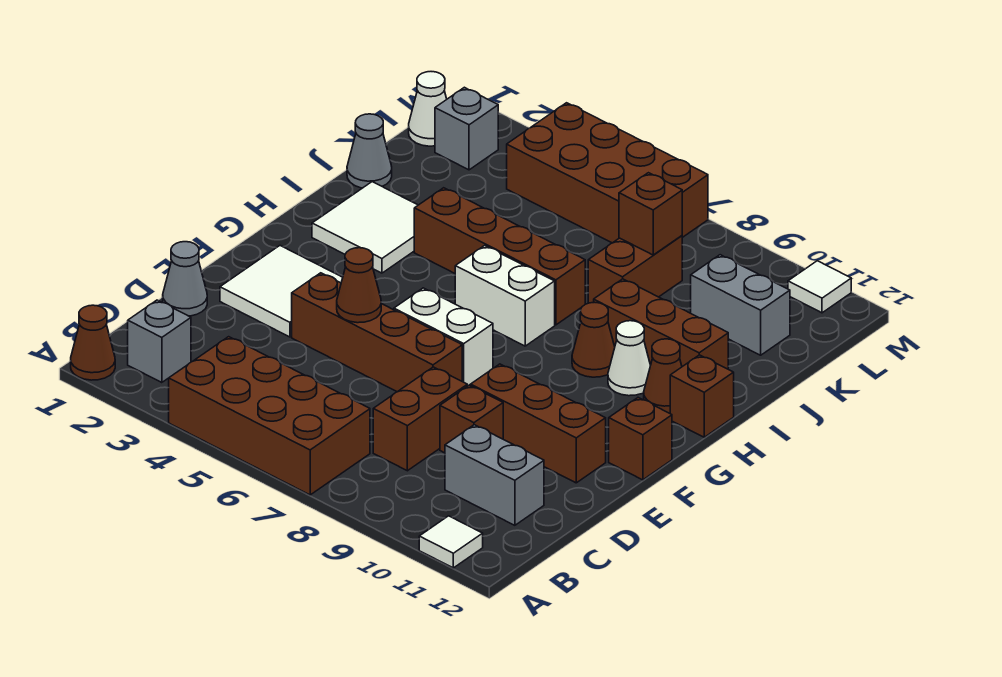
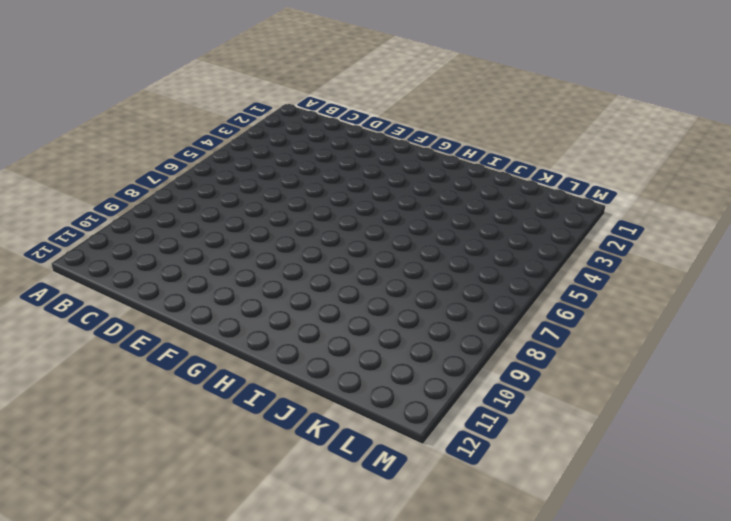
none -> brown cone A1 level 1
none -> brown brick A4:B7 level 1
none -> white tile A11 level 1
none -> grey brick B2 level 1

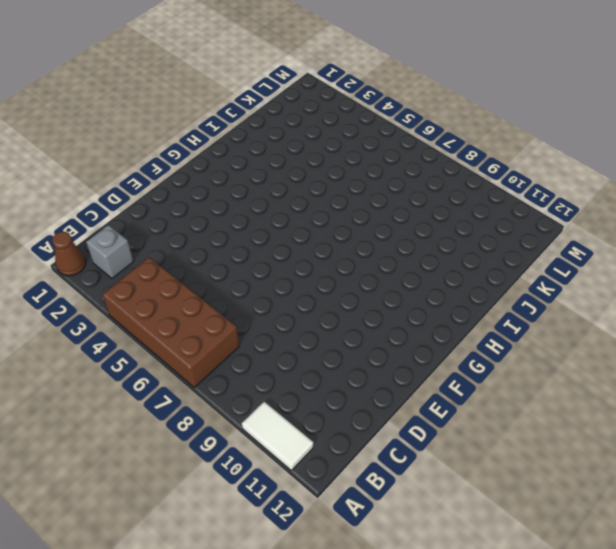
white tile A10:A11 level 1 -> white tile A11 level 1
none -> brown brick C8:D8 level 1
none -> grey brick C10:C11 level 1
none -> grey cone D1 level 1
none -> brown brick D9 level 1

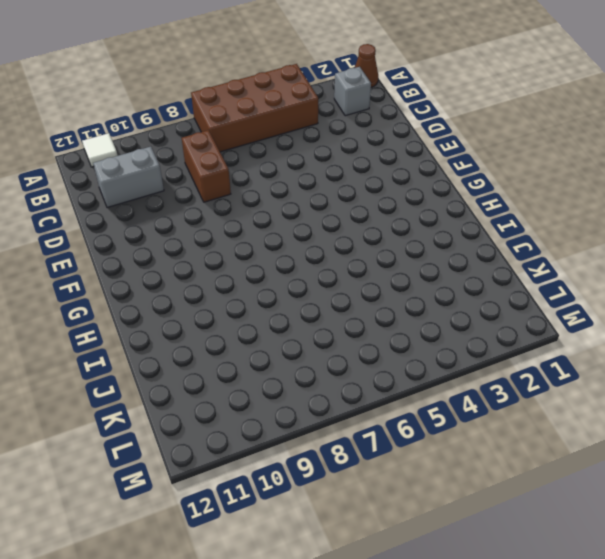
none -> grey cone D1 level 1
none -> brown brick D9 level 1
none -> white tile E2:F3 level 1
none -> brown brick E4:E7 level 1

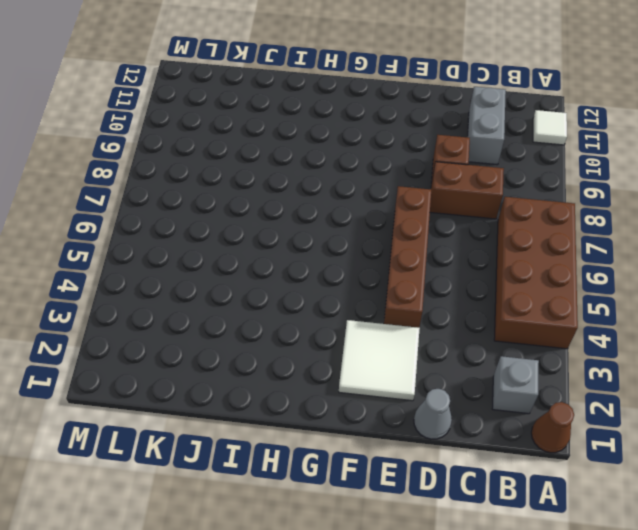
none -> brown brick E9:E11 level 1
none -> white brick F6:F7 level 1
none -> brown brick F12 level 1
none -> white tile H2:I3 level 1

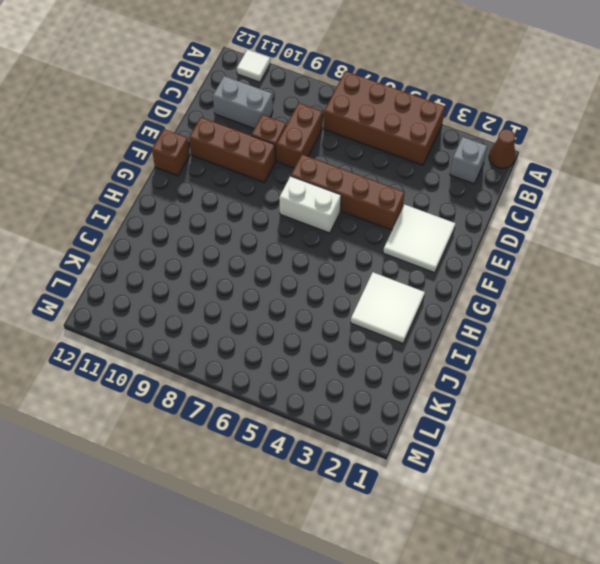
none -> grey cone D1 level 1
none -> white brick H6:H7 level 1
none -> brown cone H9 level 1
none -> white cone H10 level 1

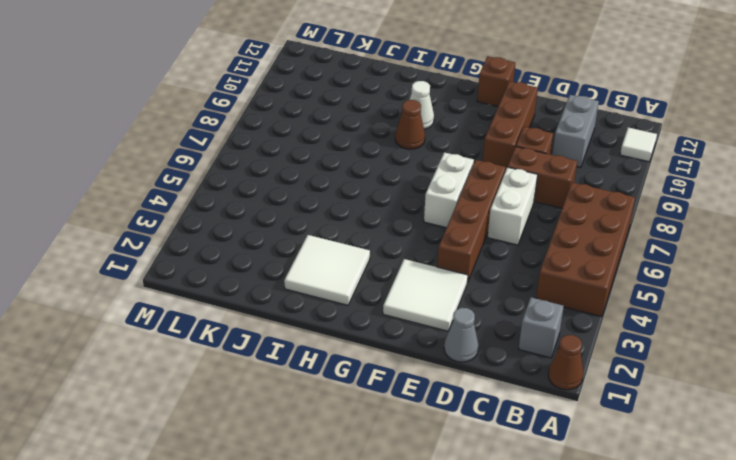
white brick D6:D7 level 1 -> white brick H6:H7 level 1
none -> brown cone H11 level 1
none -> brown brick H12 level 1
none -> brown brick I4:I7 level 1
none -> brown brick I9:I11 level 1

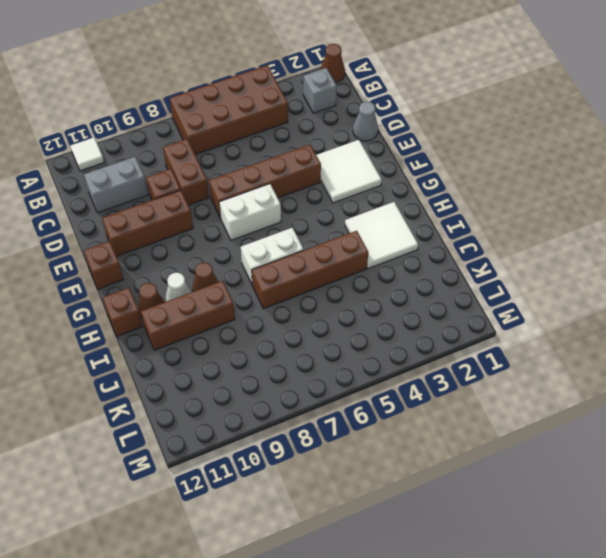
none -> grey cone J1 level 1
none -> brown brick J8:K8 level 1
none -> grey brick K10:K11 level 1
none -> white cone L1 level 1

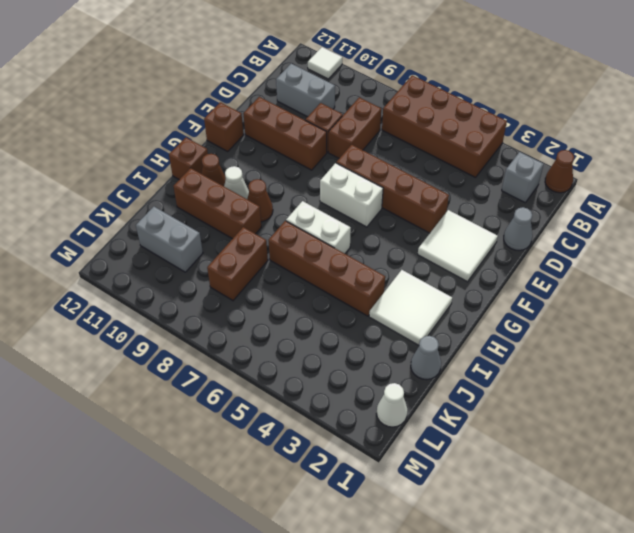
none -> grey brick L2 level 1
none -> brown brick L4:M7 level 1
none -> white tile M11 level 1
none -> brown cone E5 level 2

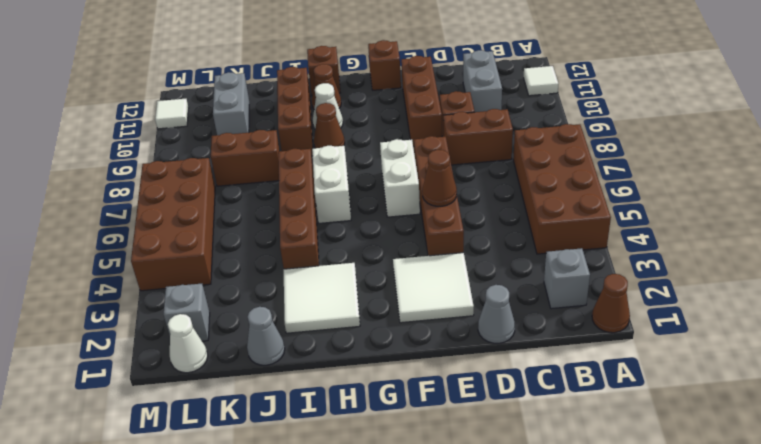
none -> brown brick K8 level 2

